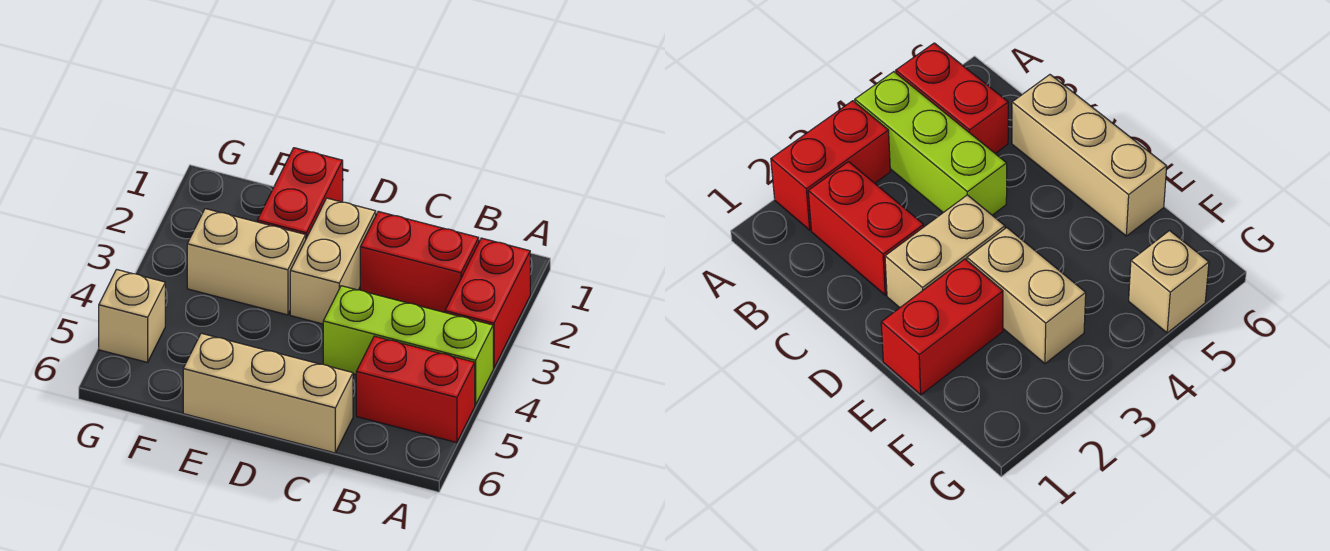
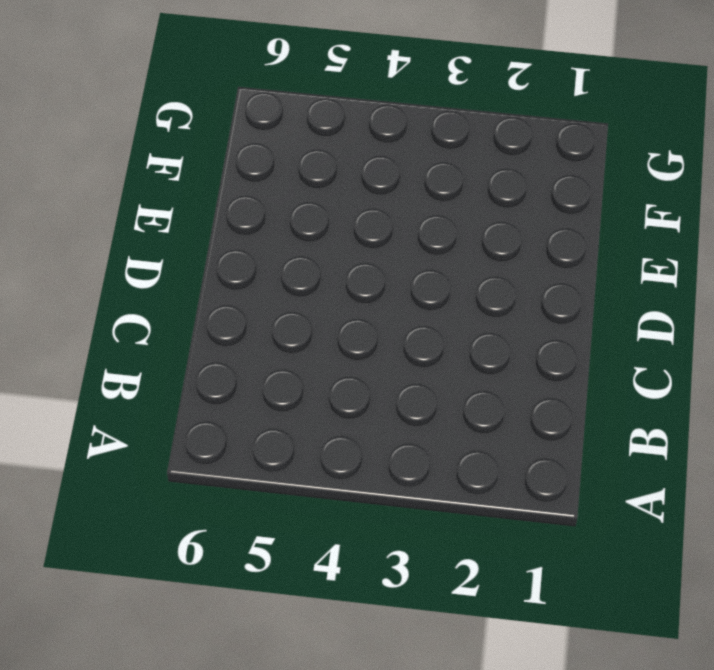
none -> red brick A2:A3 level 1
none -> lime brick A4:C4 level 1

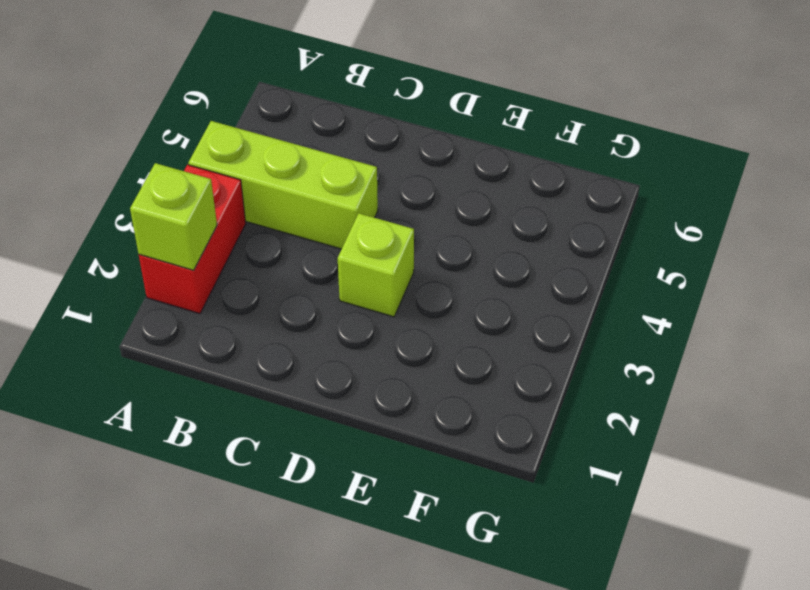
lime brick A2 level 2 -> none
lime brick D3 level 1 -> tan brick D2:D3 level 1
none -> red brick A5:B5 level 1
none -> red brick B2:C2 level 1

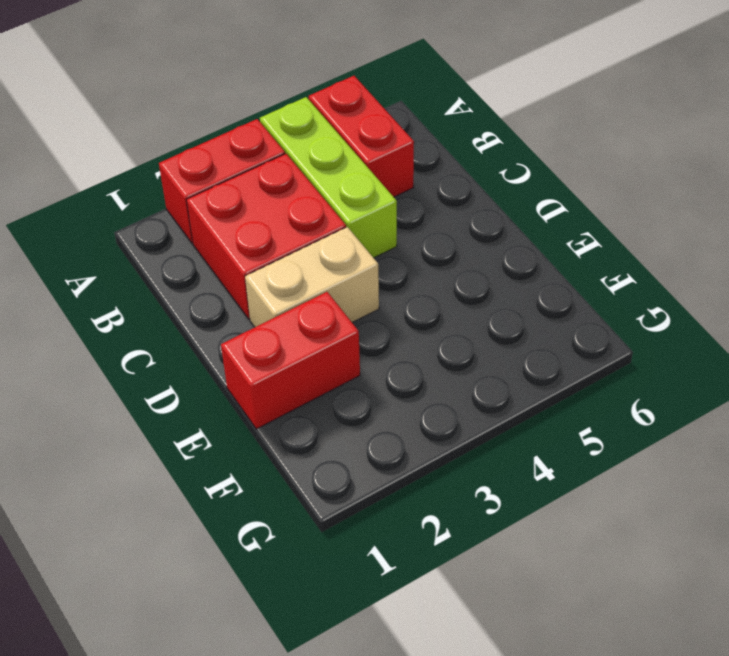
red brick B2:C3 level 1 -> red brick B2:C2 level 1
none -> tan brick C6:E6 level 1
none -> tan brick E3:F3 level 1

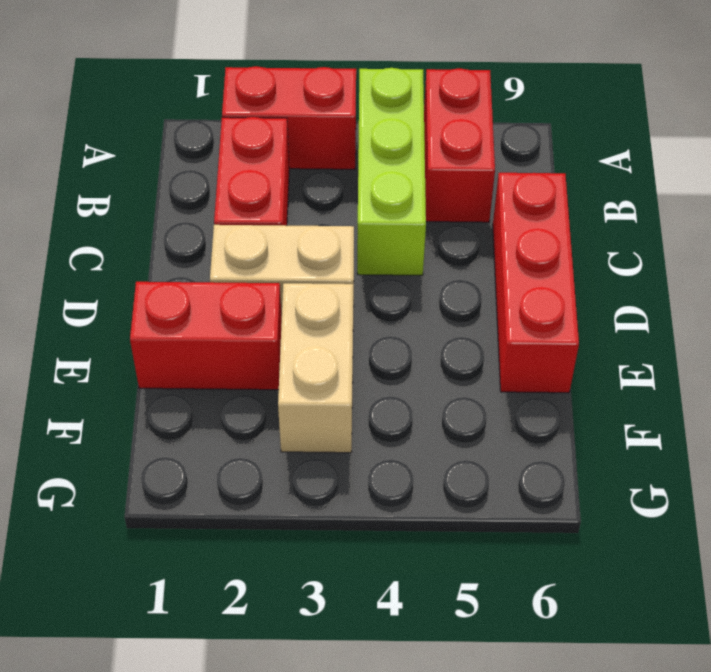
red brick C6:E6 level 1 -> tan brick C6:E6 level 1
none -> tan brick G5 level 1

